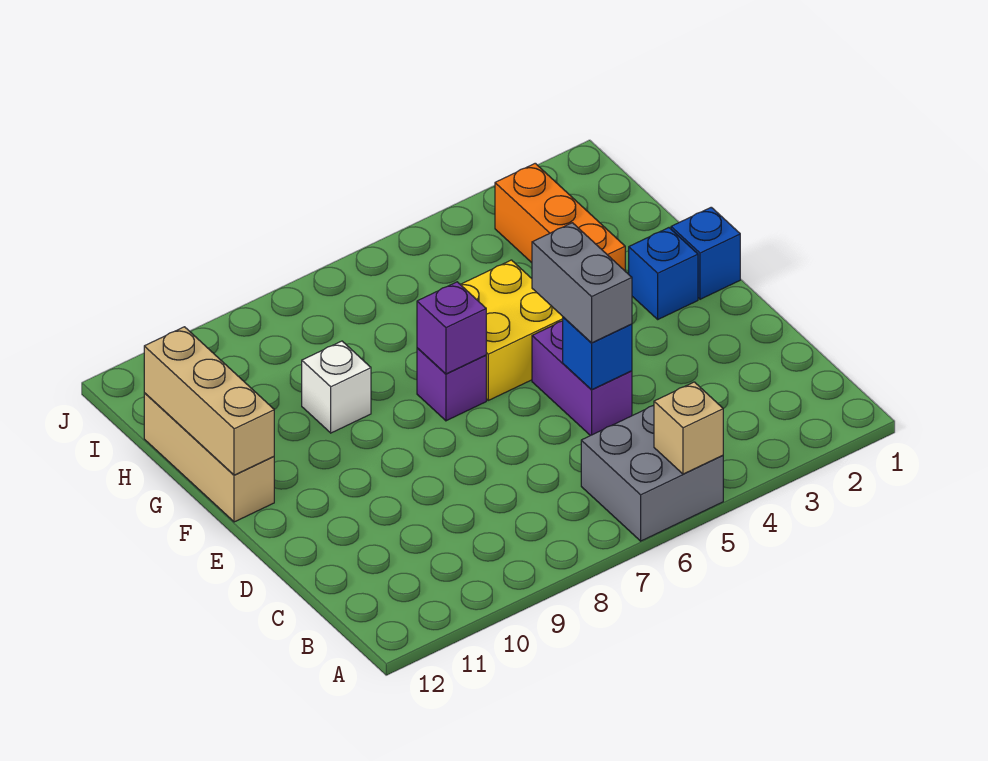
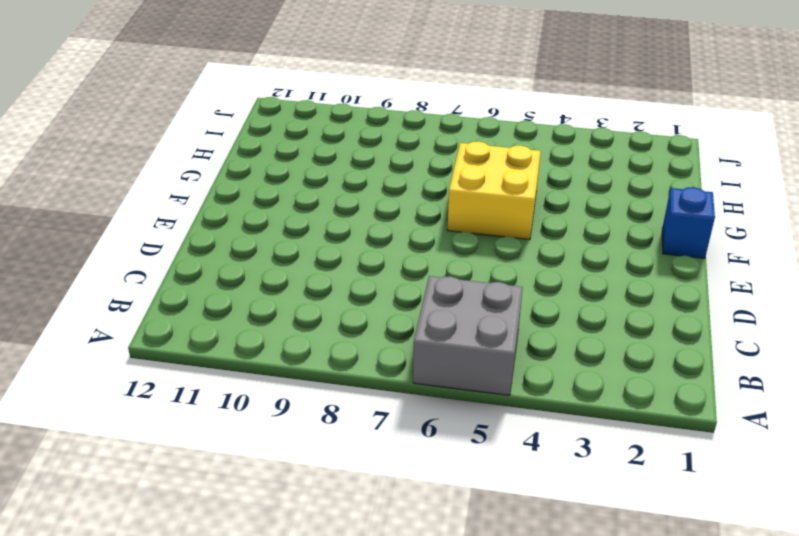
none -> purple brick D5:E5 level 1
none -> blue brick F2 level 1
none -> purple brick F7 level 1

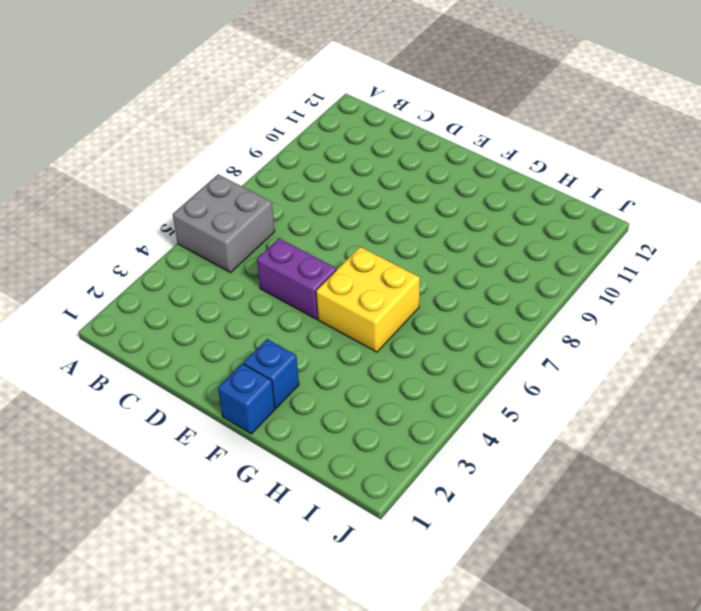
none -> purple brick F7 level 1
none -> tan brick F12:H12 level 1
none -> orange brick G3:I3 level 1

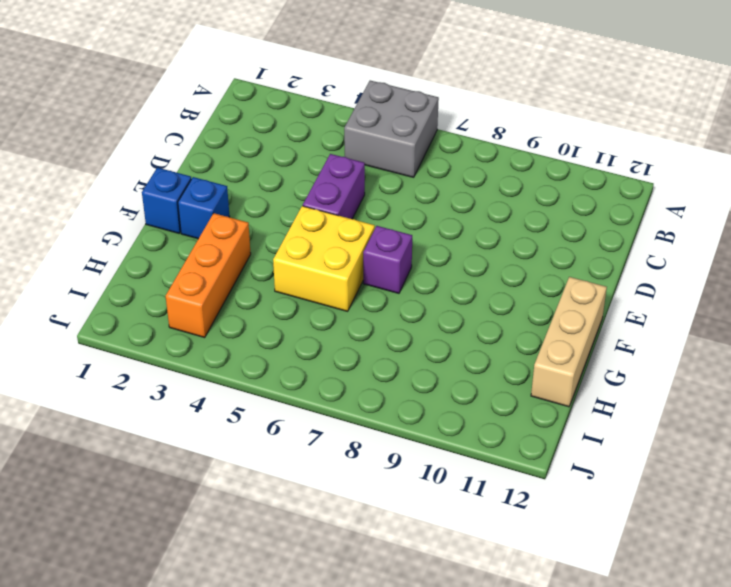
none -> white brick G9 level 1
none -> tan brick A5 level 2
none -> blue brick D5 level 2

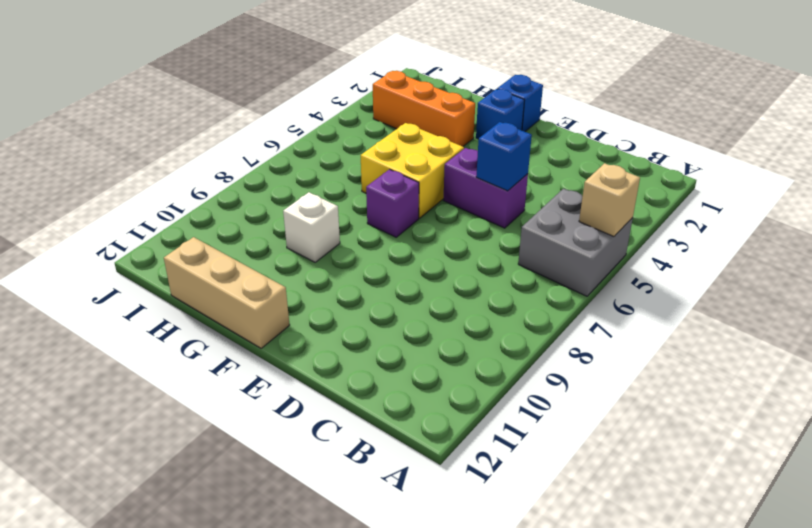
none -> purple brick F7 level 2
none -> tan brick F12:H12 level 2
none -> grey brick D5:E5 level 3

